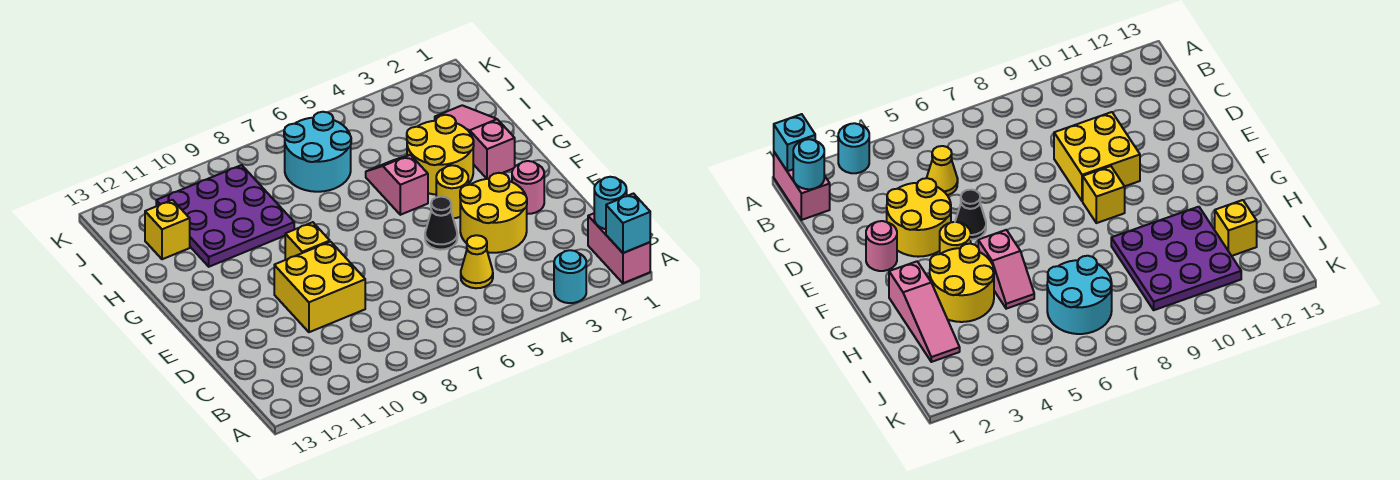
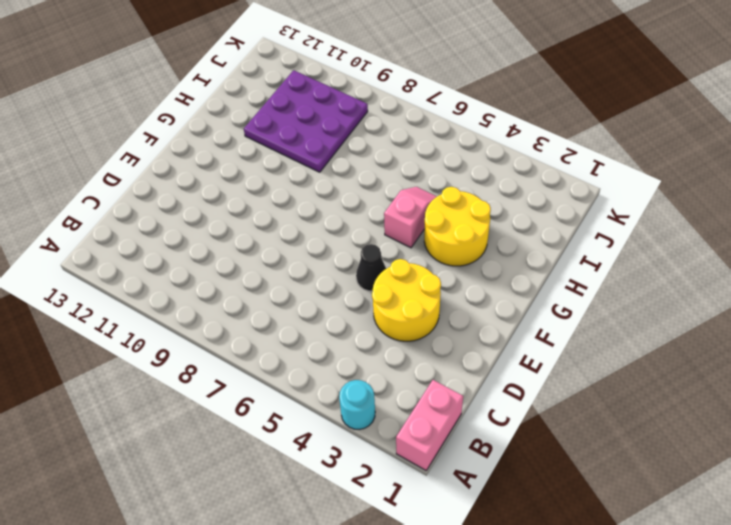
none -> yellow cone C5 level 1
none -> yellow brick D9:E10 level 1
none -> pink round brick E2 level 1

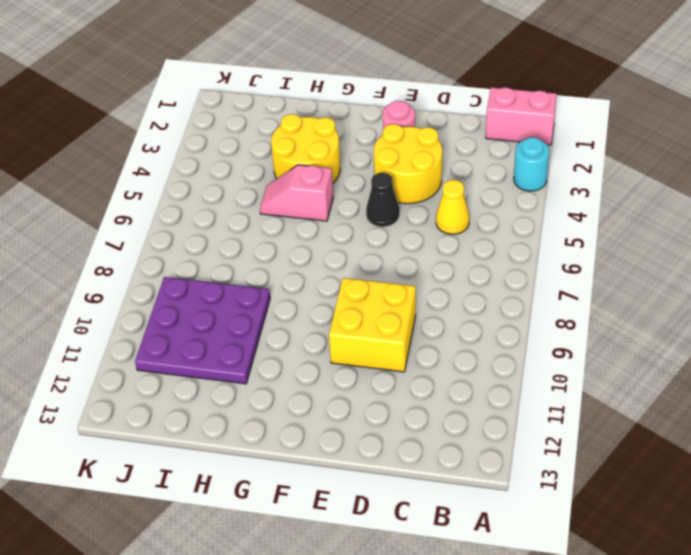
none -> yellow round brick F4 level 1
none -> yellow brick F9 level 1
none -> pink slope G2:I2 level 1 top G

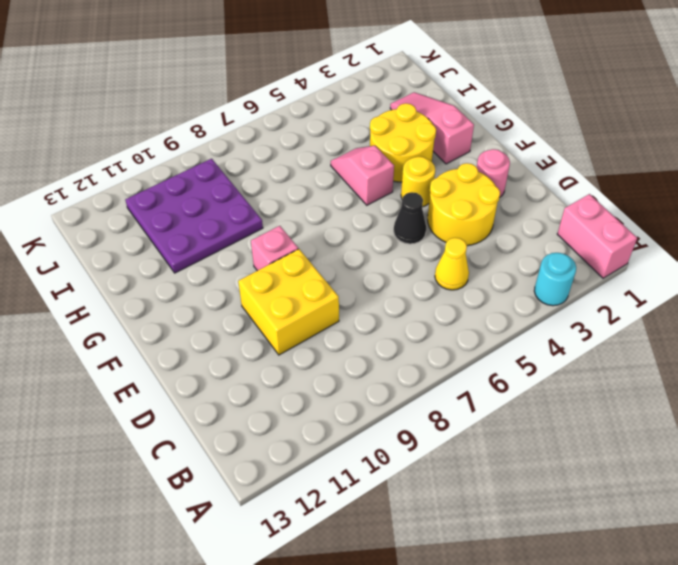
pink brick F9 level 1 -> yellow brick F9 level 1
none -> cyan round brick I6:J7 level 1
none -> yellow brick I12 level 1
none -> cyan brick A1 level 2

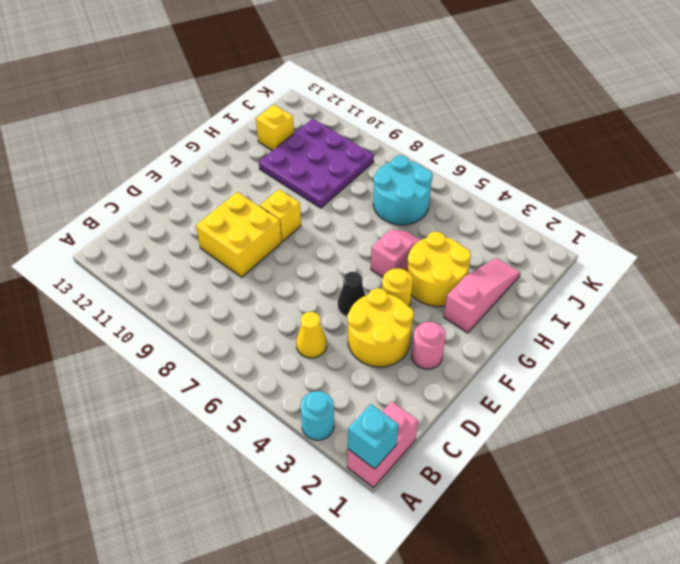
none -> cyan round brick B1 level 2

